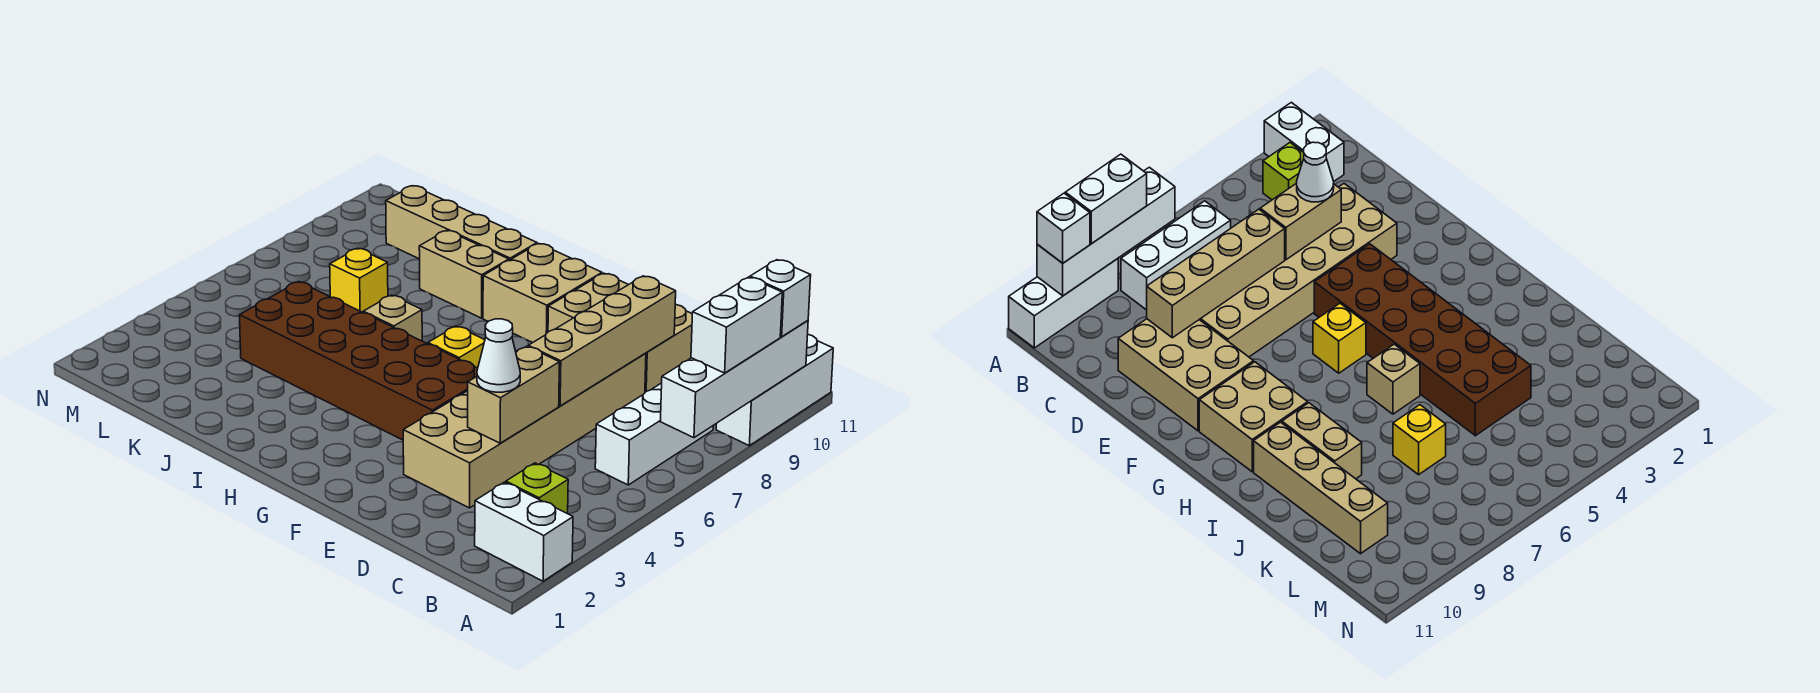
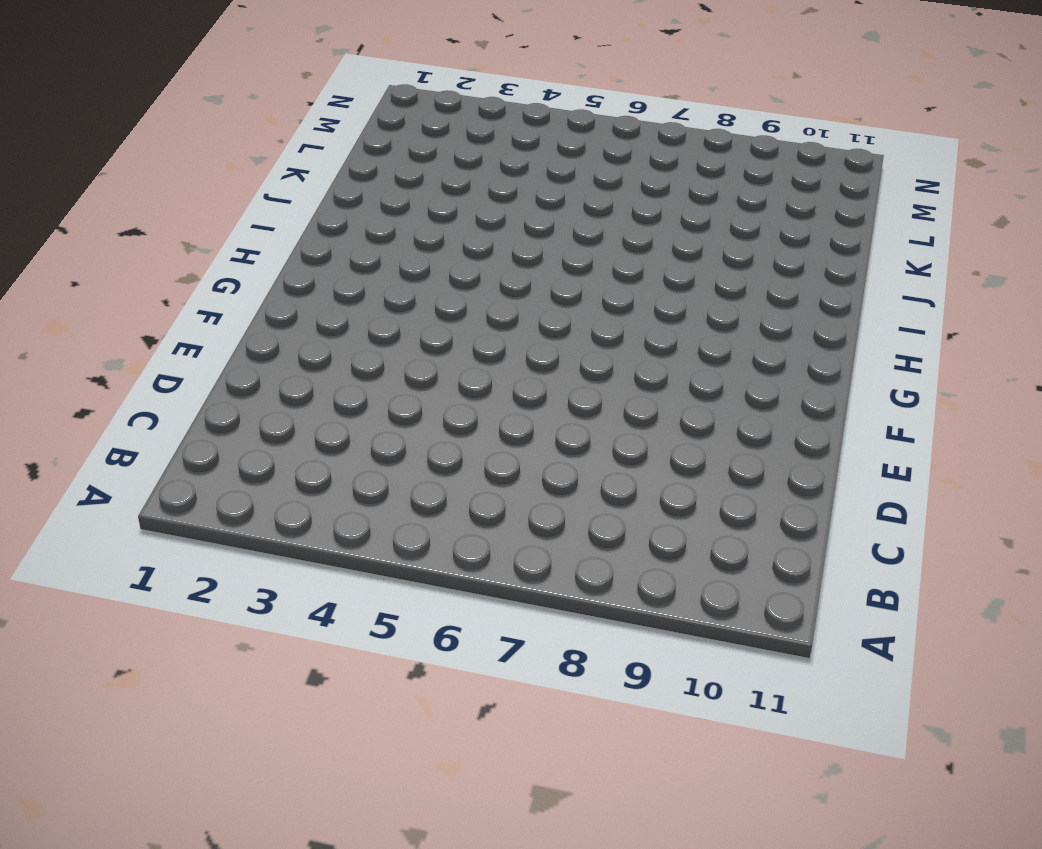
none -> white brick A2:B2 level 1
none -> white brick A9:A11 level 1
none -> lime brick B3 level 1

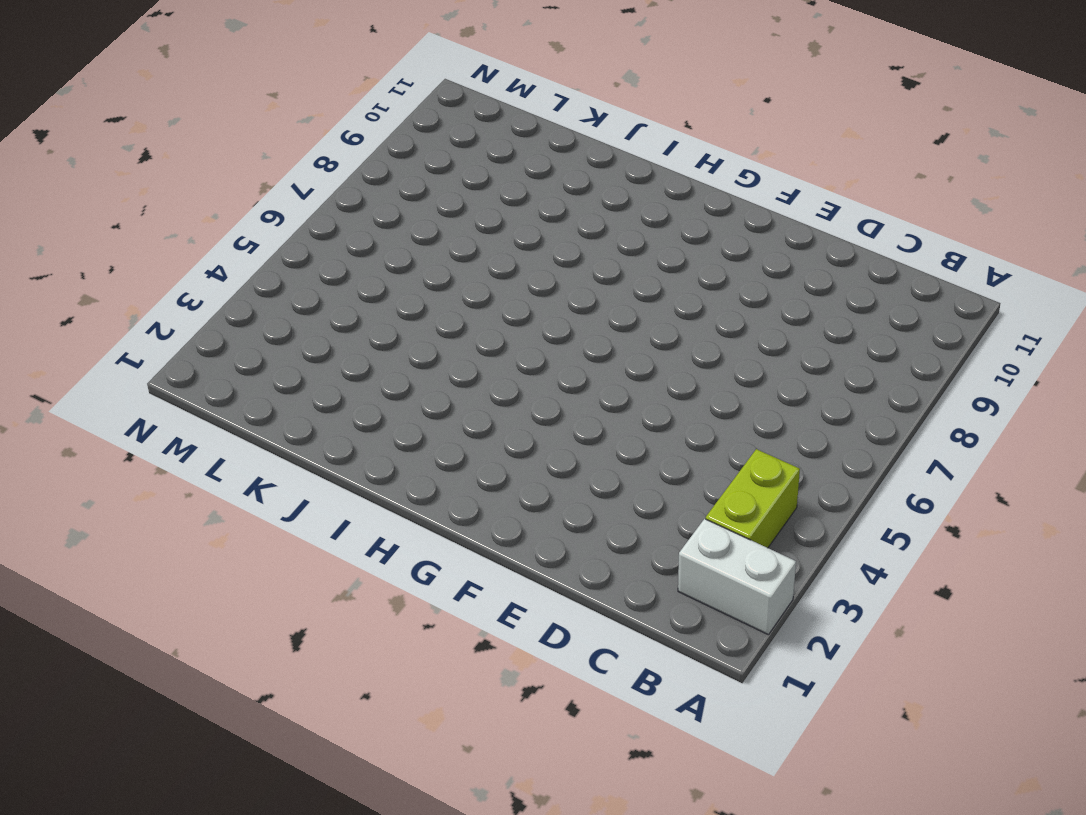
lime brick B3:B4 level 1 -> lime brick B3 level 1
none -> white brick A9:A11 level 1
none -> white brick B6:B8 level 1
none -> tan brick D3:E8 level 1

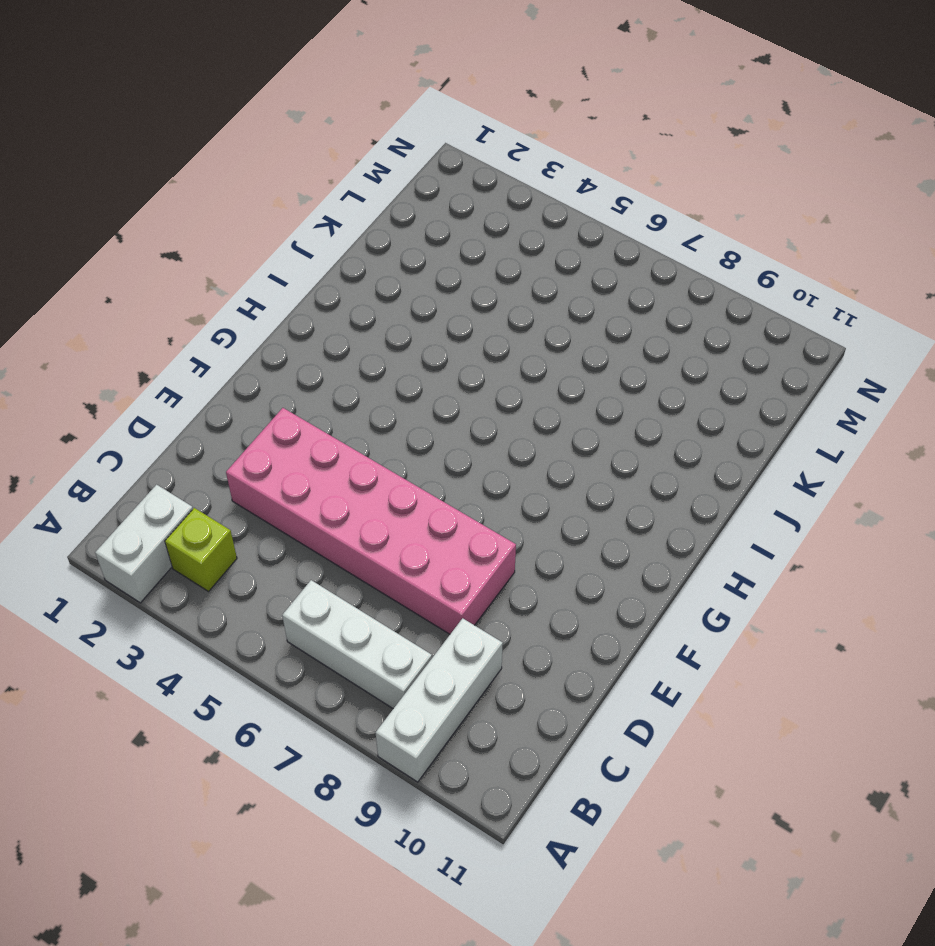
white brick A9:C9 level 1 -> white brick A9:A11 level 1
pink brick D3:E8 level 1 -> tan brick D3:E8 level 1
none -> tan brick D9:F10 level 1
none -> brown brick F4:K5 level 1
none -> yellow brick G6 level 1

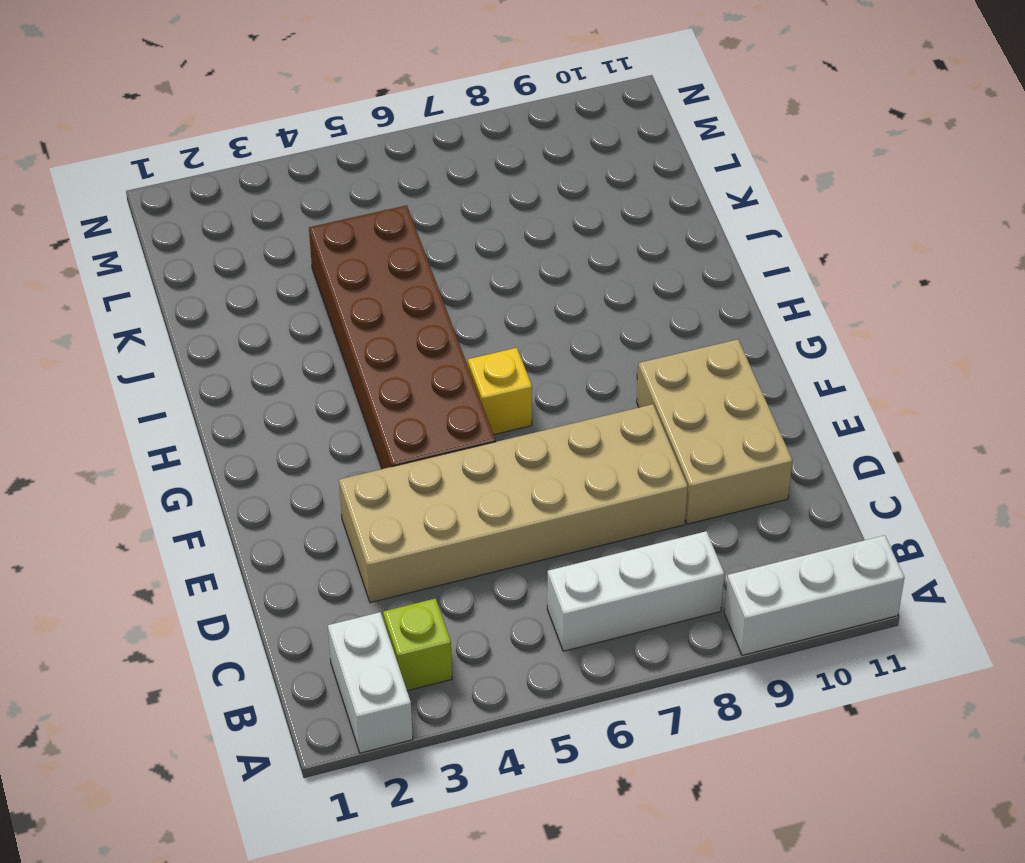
none -> tan brick G9:H10 level 1
none -> tan brick I6 level 1
none -> tan brick I9:J9 level 1

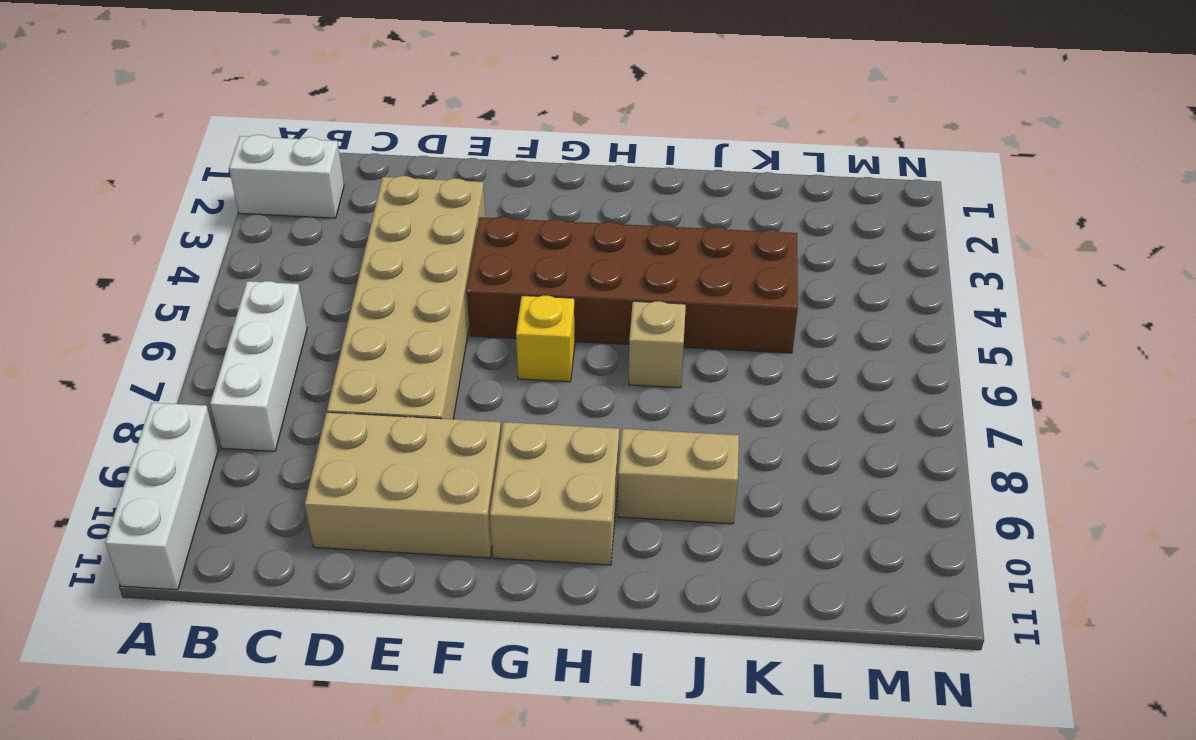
none -> lime brick B3 level 1
none -> tan brick I10:L10 level 1
none -> yellow brick K7 level 1

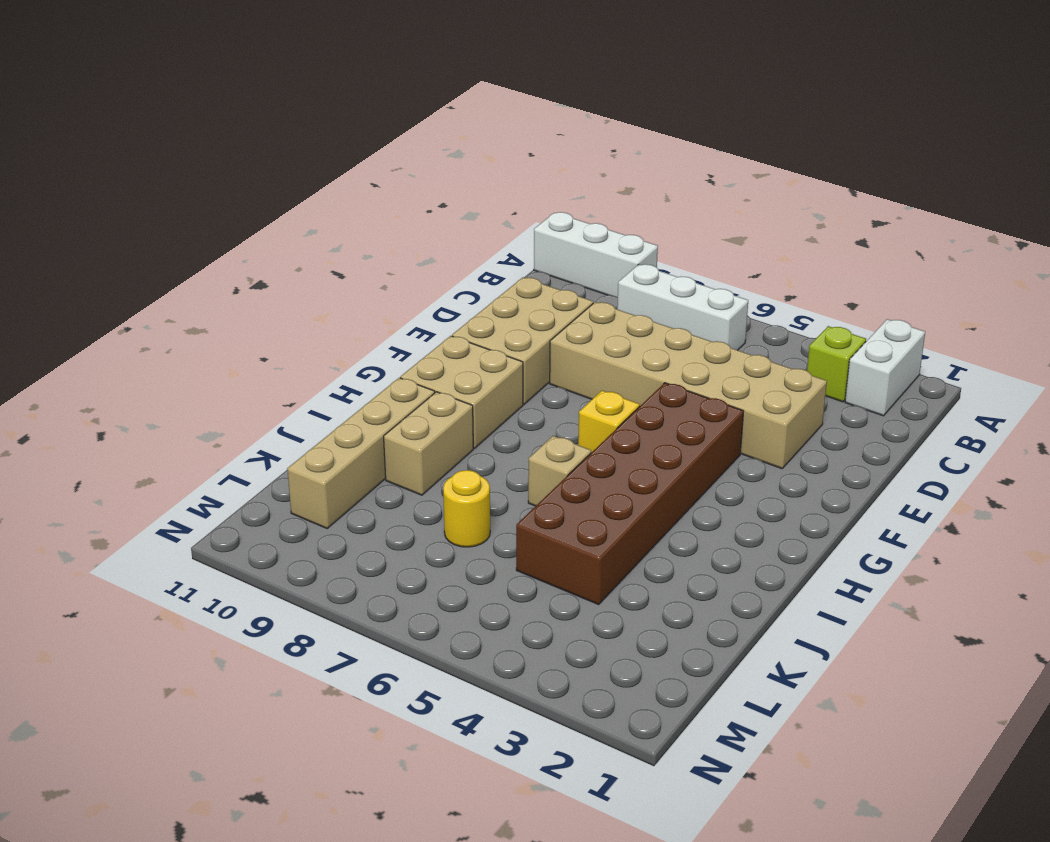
yellow round brick K7 level 1 -> yellow brick K7 level 1
none -> white brick A7:A10 level 2
none -> tan brick D4:D5 level 2
none -> tan brick D6:D9 level 2

